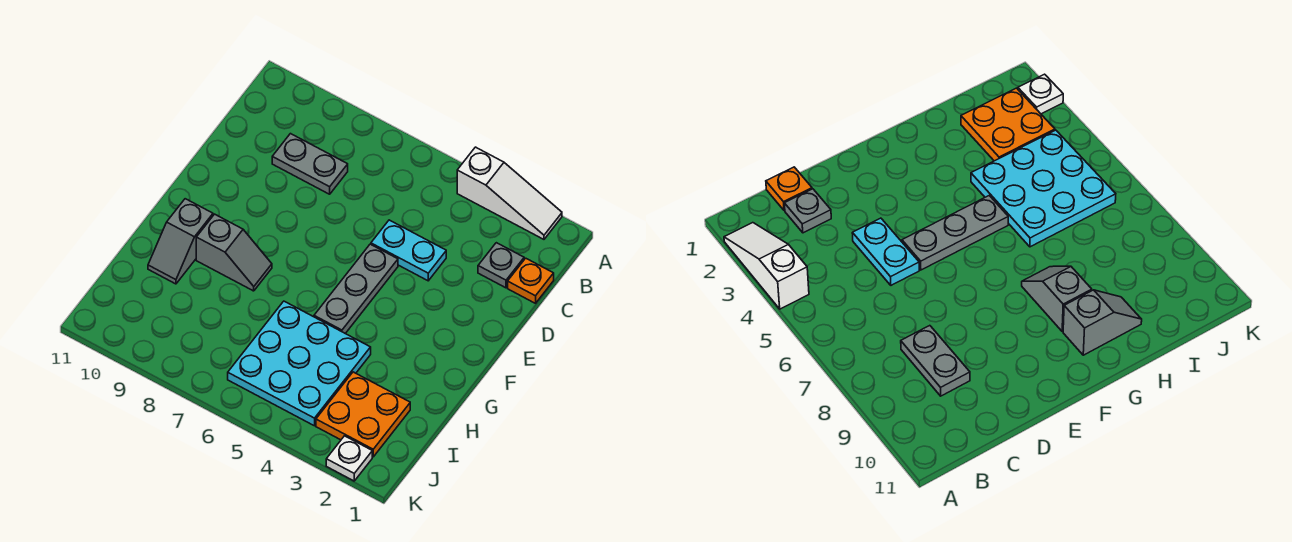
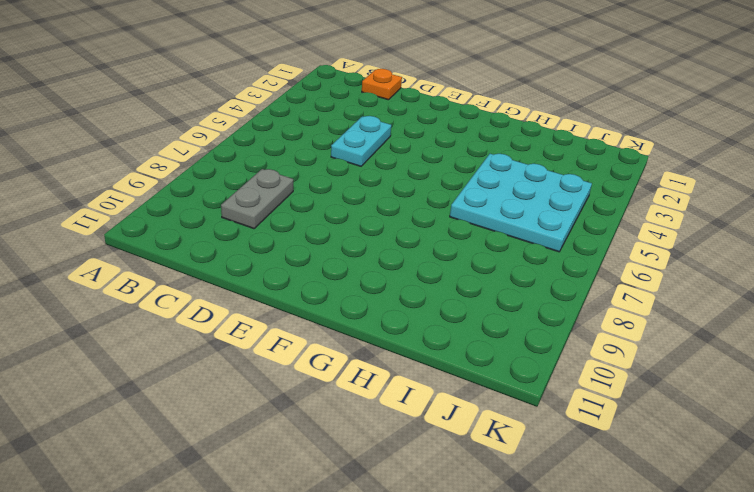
none -> white slope A2:A4 level 1 top 4
none -> grey plate C2 level 1

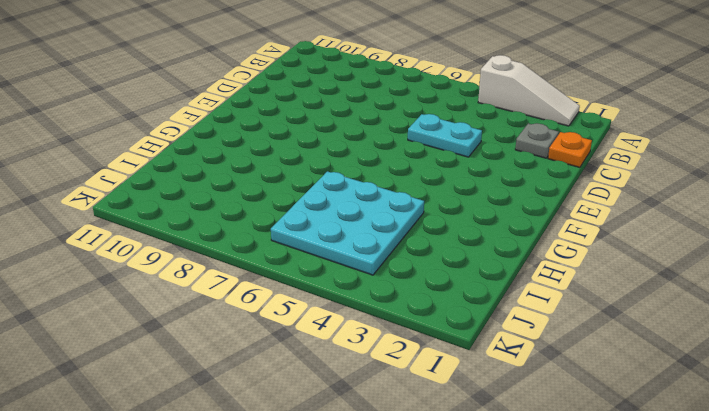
none -> grey plate C8:C9 level 1
none -> grey plate E5:G5 level 1

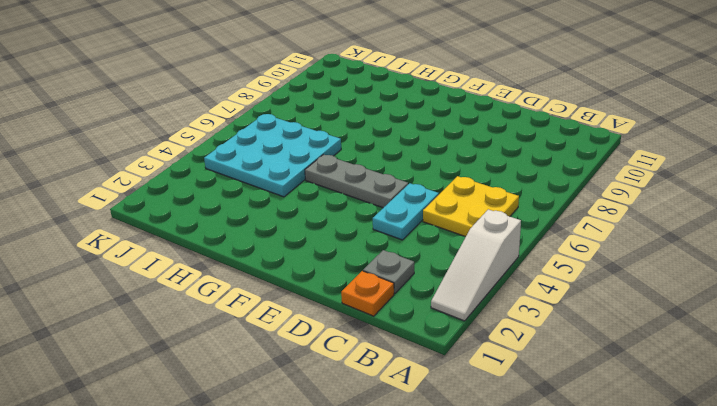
yellow plate B5:C6 level 1 -> none
none -> grey plate C8:C9 level 1
none -> grey slope G8:G9 level 1 top 9

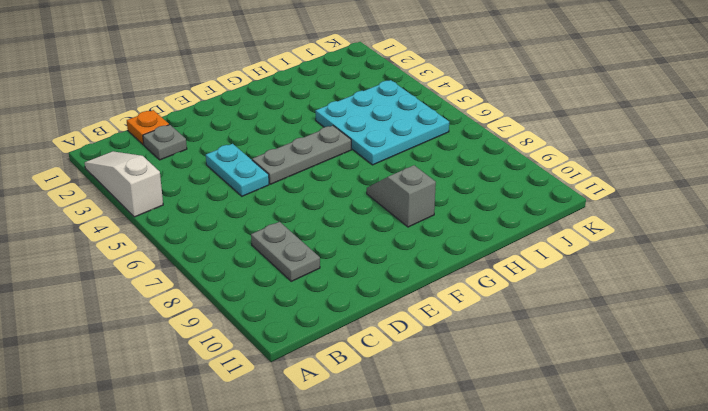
none -> grey slope G10:H10 level 1 top G
none -> orange plate I2:J3 level 1

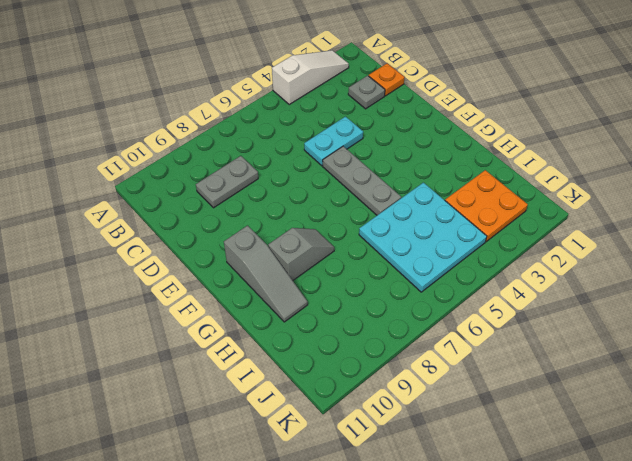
grey slope F10:H10 level 1 top F -> grey slope G10:H10 level 1 top G
none -> white plate K2 level 1

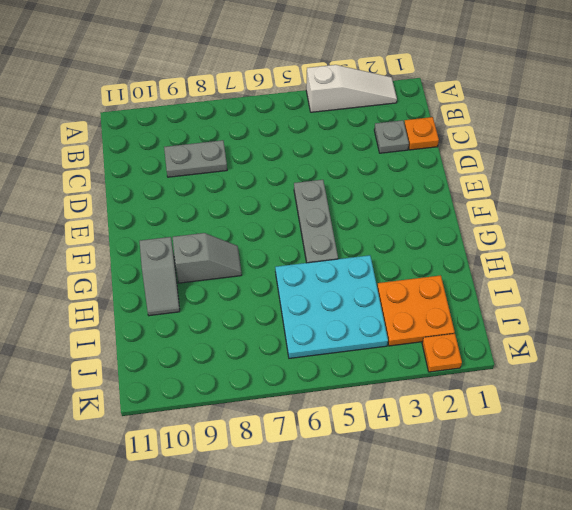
orange plate K2 level 1 -> white plate K2 level 1
none -> cyan plate D4:D5 level 1

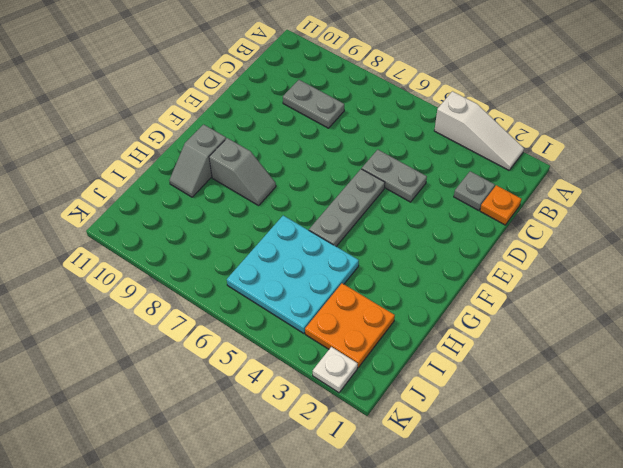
grey plate D4:D5 level 1 -> cyan plate D4:D5 level 1

